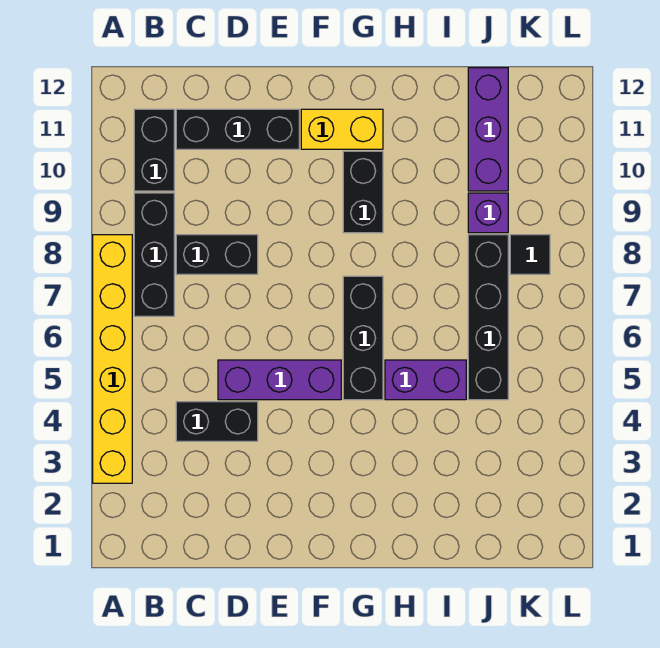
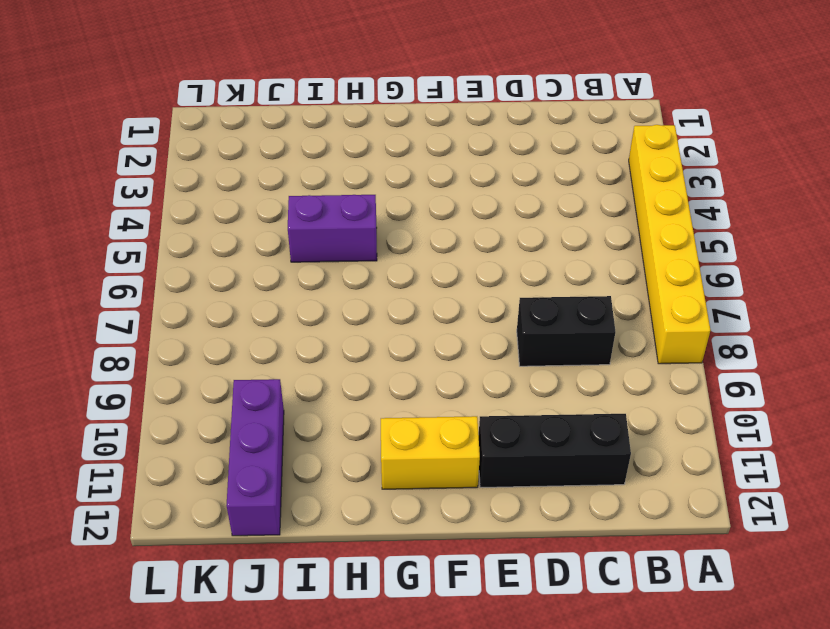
none -> black brick B7:B9 level 1
none -> black brick B10:B11 level 1
none -> black brick C4:D4 level 1

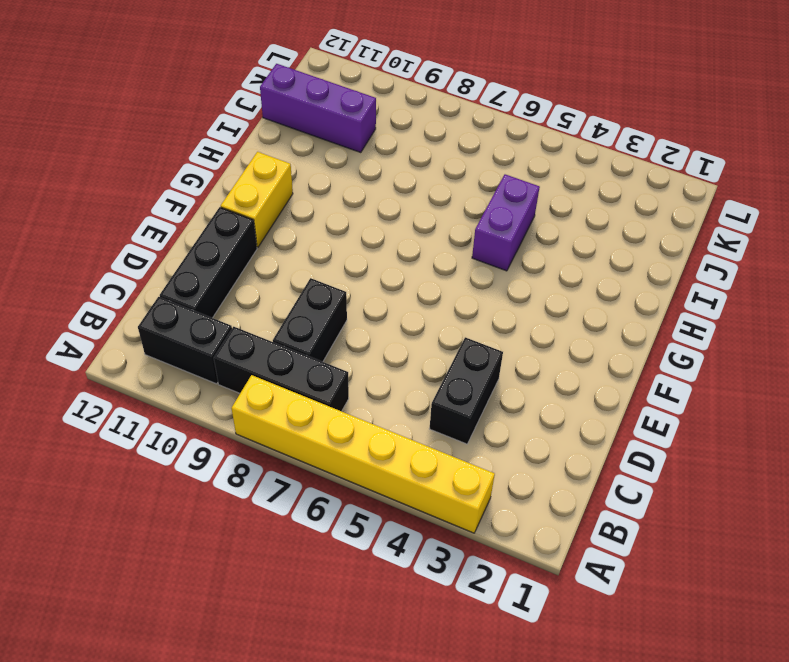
none -> purple brick D5:F5 level 1
none -> black brick G5:G7 level 1
none -> black brick G9:G10 level 1

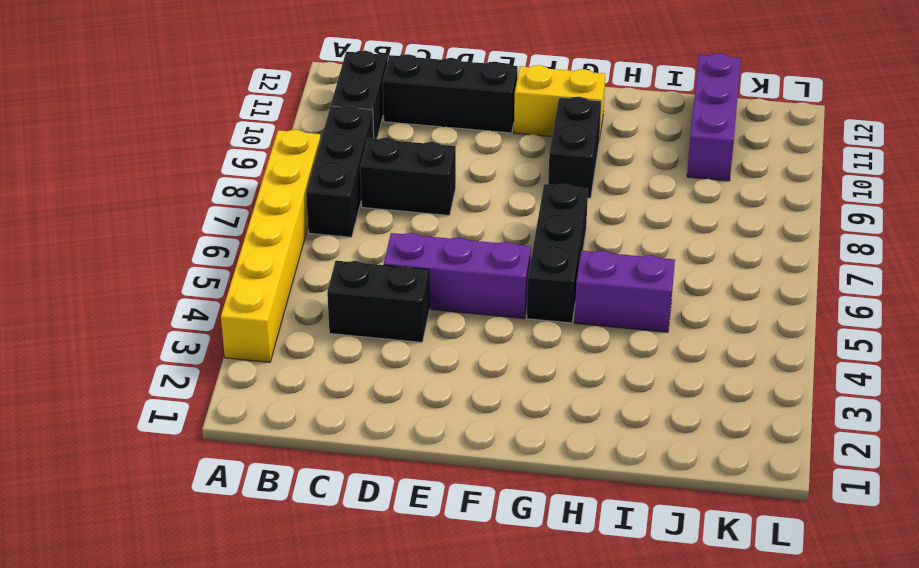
none -> black brick J5:J8 level 1
none -> purple brick J9 level 1
none -> black tile K8 level 1

